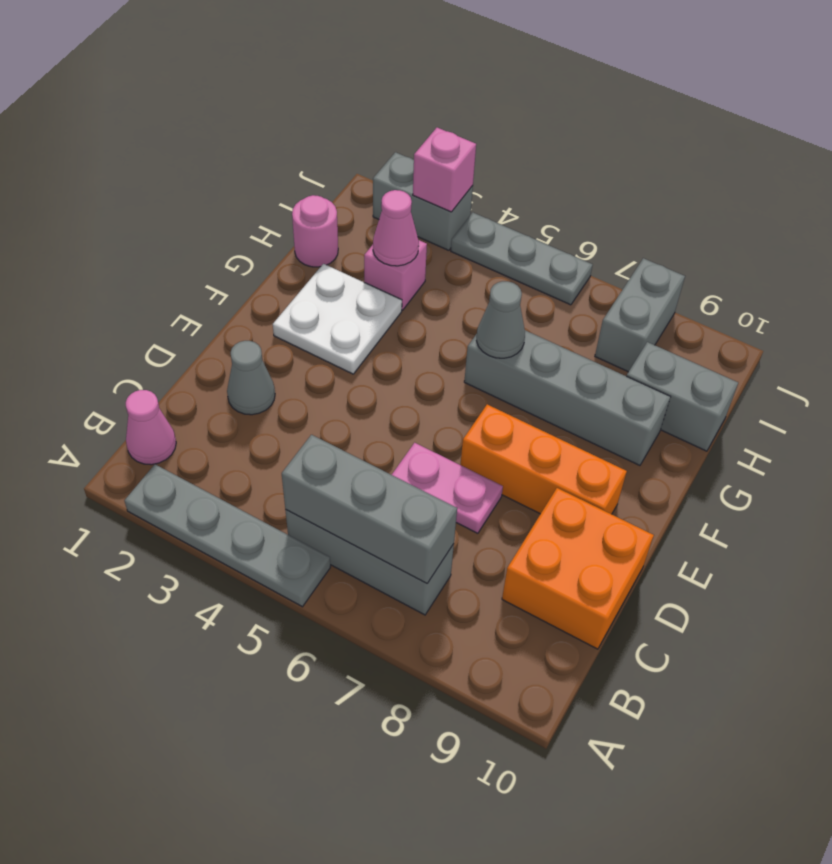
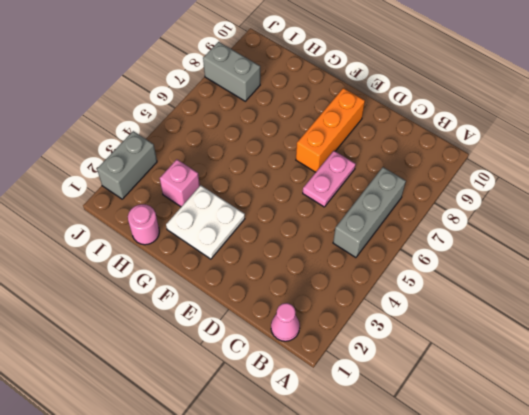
none -> grey plate A2:A5 level 1
none -> orange brick C9:D10 level 1
none -> grey cone D2 level 1

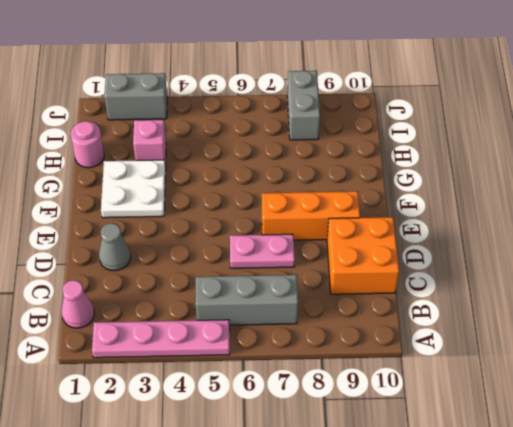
pink plate A2:A5 level 1 -> grey plate A2:A5 level 1
none -> grey brick G6:G9 level 1
none -> grey brick H9:H10 level 1
none -> grey plate J4:J6 level 1

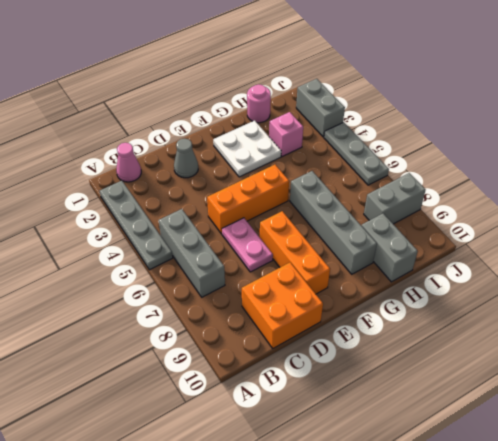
orange brick D5:F5 level 1 -> none
none -> grey brick B5:B7 level 2
none -> grey cone G6 level 2
none -> pink cone H3 level 2

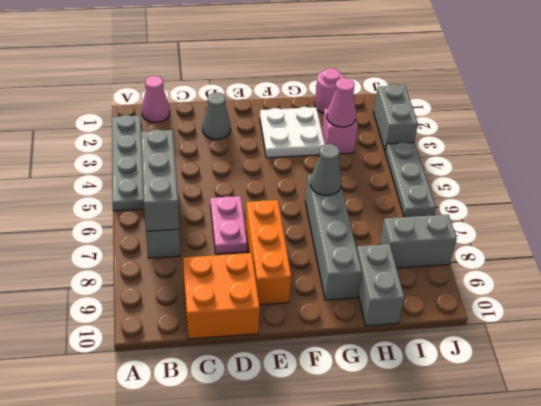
none -> pink brick J3 level 2

